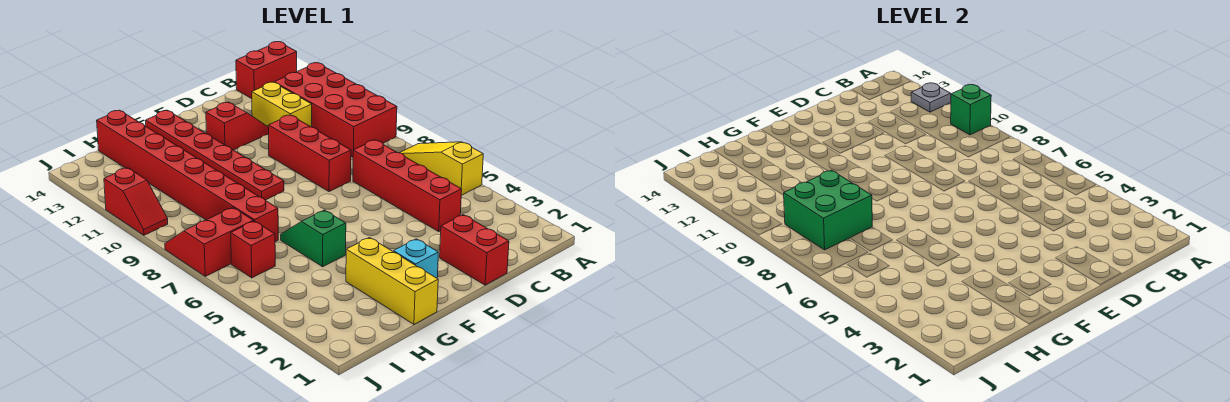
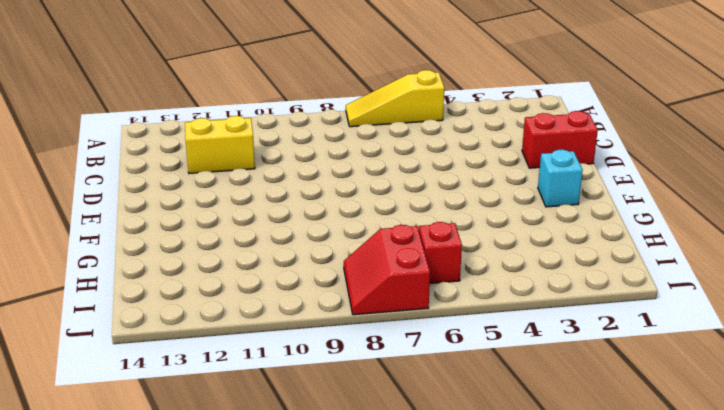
none -> red brick A9:B12 level 1
none -> red brick A14:B14 level 1
none -> red brick C4:C7 level 1

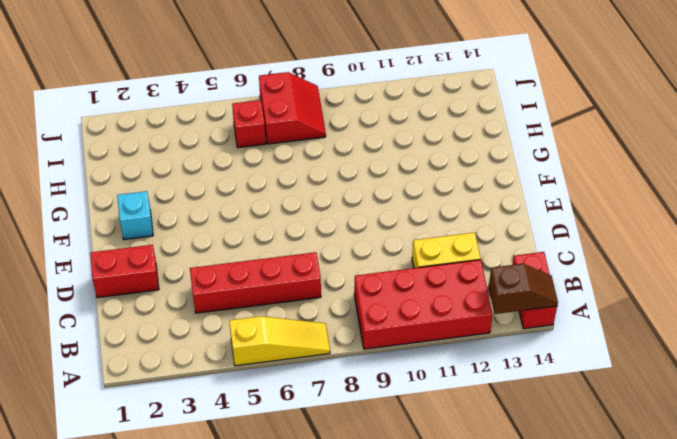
brown slope A13:A14 level 2 top 13 -> none
none -> red brick D8:D10 level 1
none -> red slope D12:E12 level 1 top E
none -> red plate F9:F14 level 1

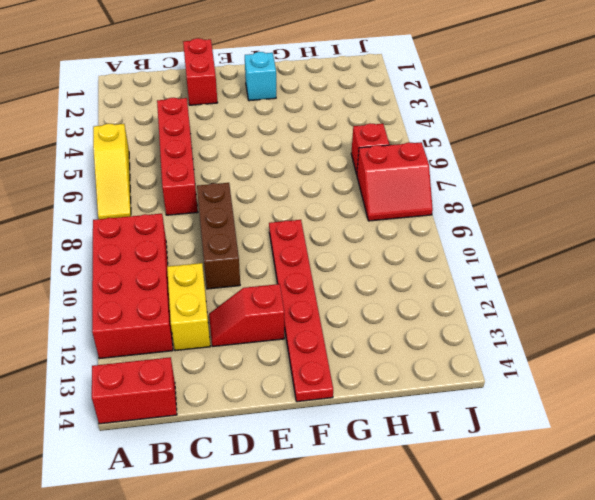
brown brick D8:D10 level 1 -> red brick D8:D10 level 1
none -> yellow brick G1:G3 level 1
none -> green slope G5:G6 level 1 top 5
none -> red brick H7:H14 level 1

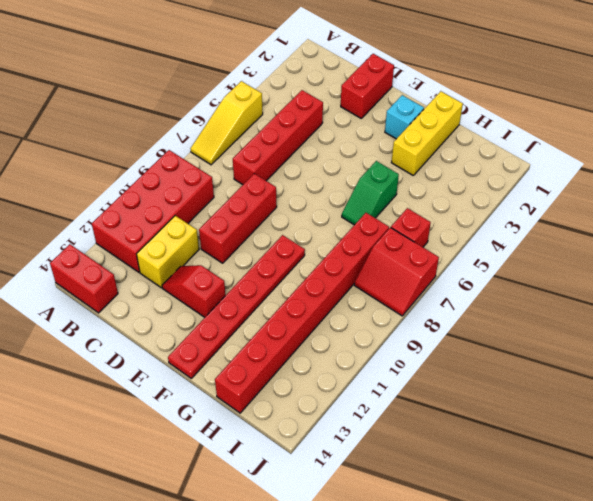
none -> red slope J10:J11 level 1 top 11
none -> green brick A10 level 2
none -> grey plate A12 level 2

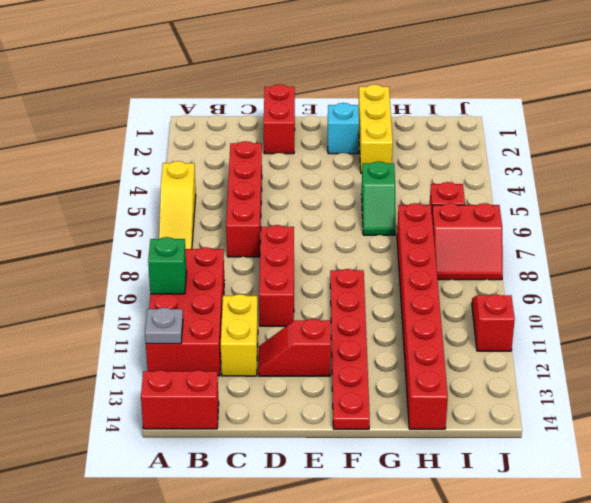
none -> green brick H8:I9 level 2

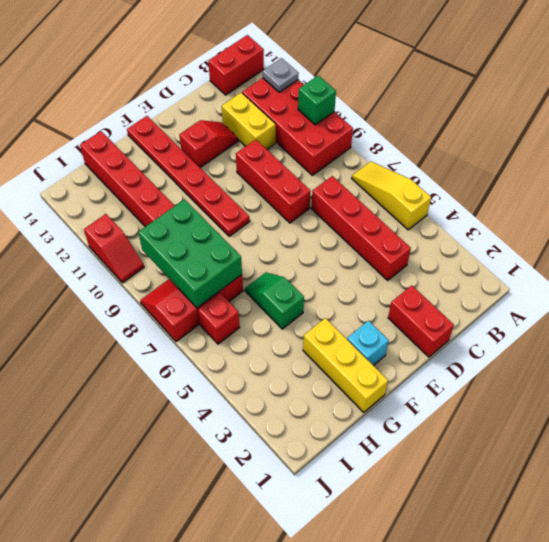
green brick H7:I9 level 2 -> green brick H8:I9 level 2

